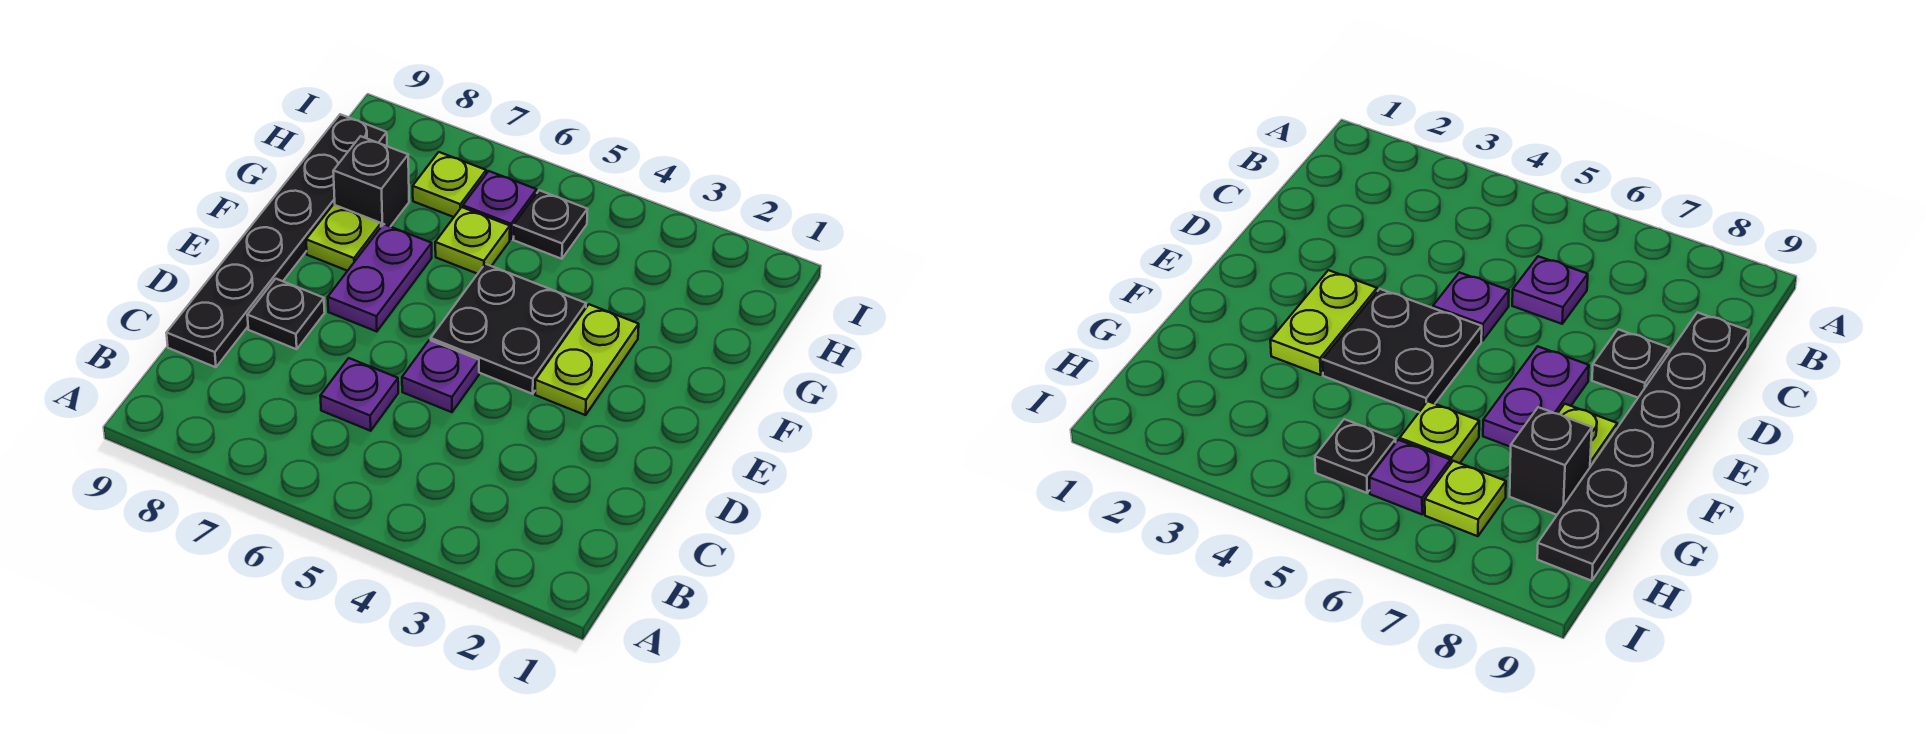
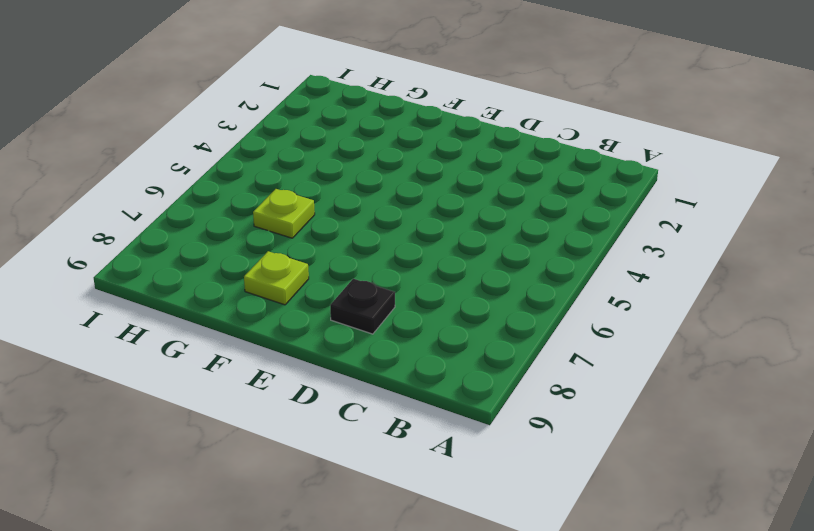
none -> purple plate C6 level 1
none -> black plate C9:H9 level 1
none -> purple plate D5 level 1

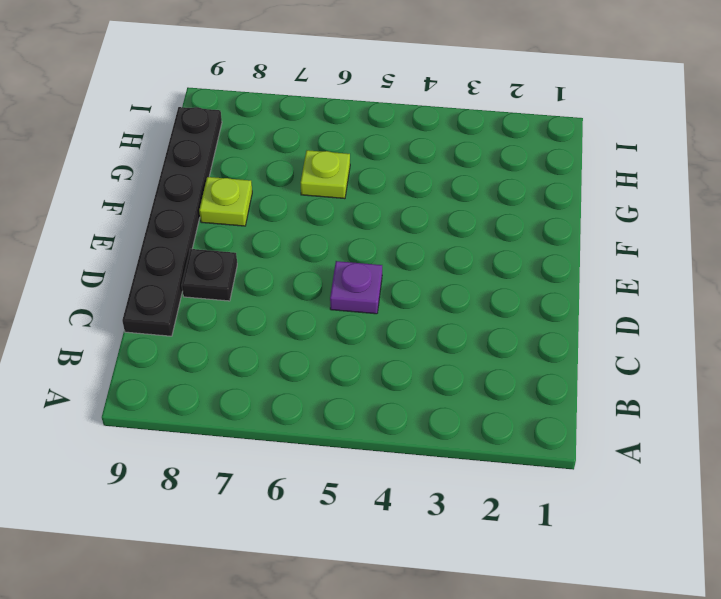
none -> purple plate C6 level 1
none -> lime plate E3:F3 level 1
none -> black plate E4:F5 level 1

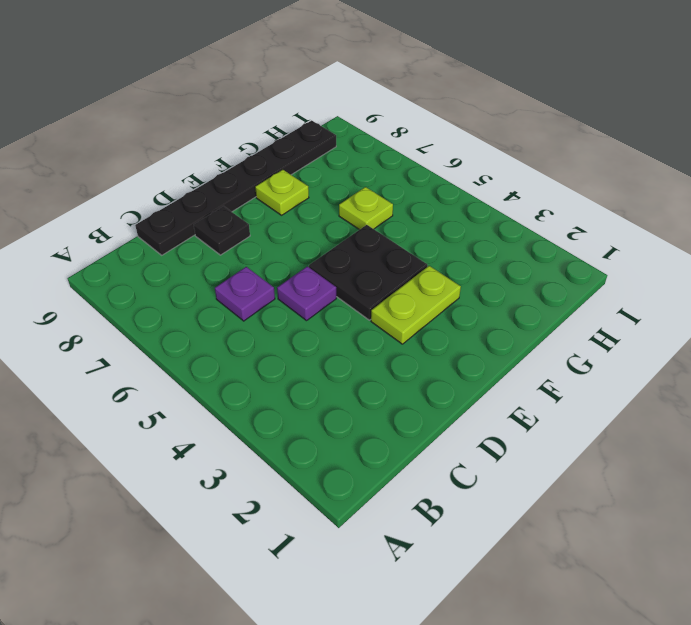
none -> purple plate E7:F7 level 1
none -> black brick G8 level 1
none -> black plate H5 level 1

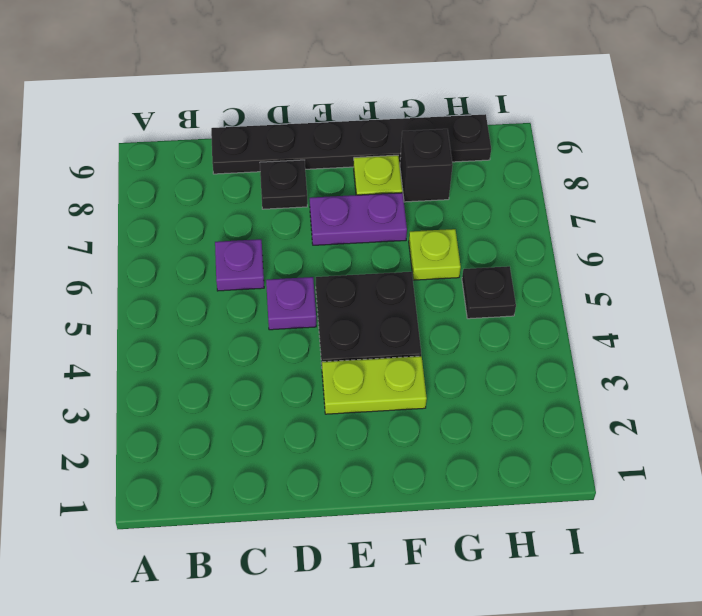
none -> purple plate H6 level 1
none -> lime plate H7 level 1

